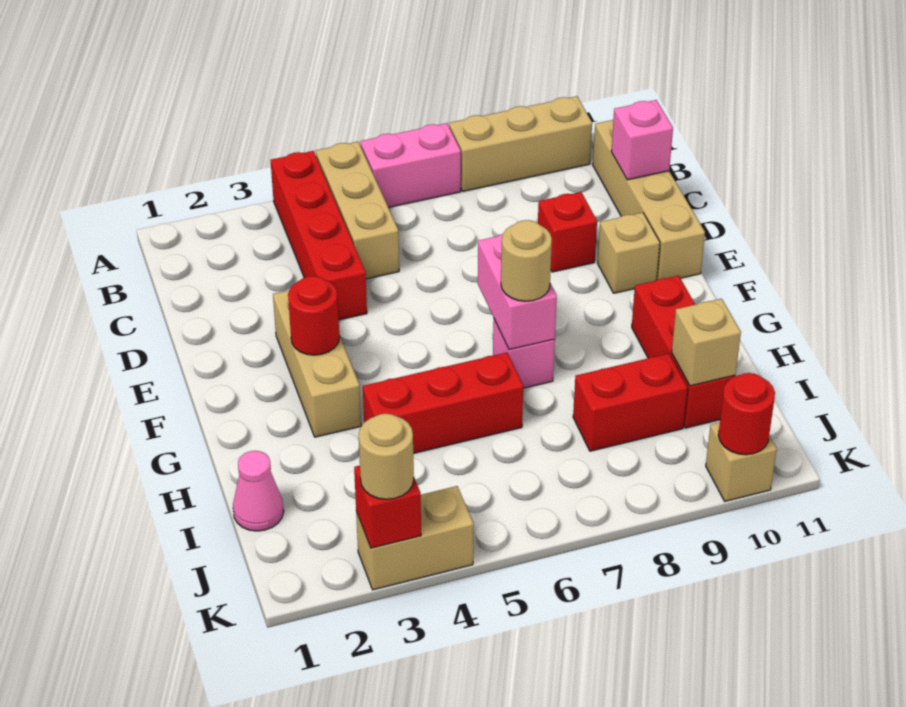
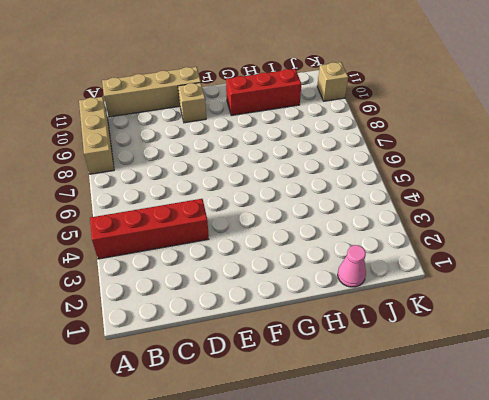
none -> tan brick A5:C5 level 1
none -> pink brick A6:A7 level 1
none -> red brick D9 level 1

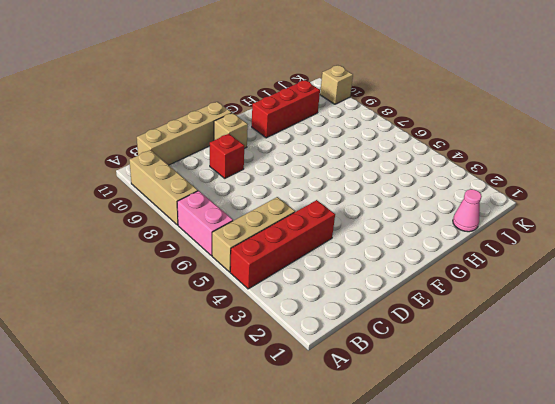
none -> tan brick E3:G3 level 1
none -> pink brick G7 level 1
none -> red brick H4:H6 level 1

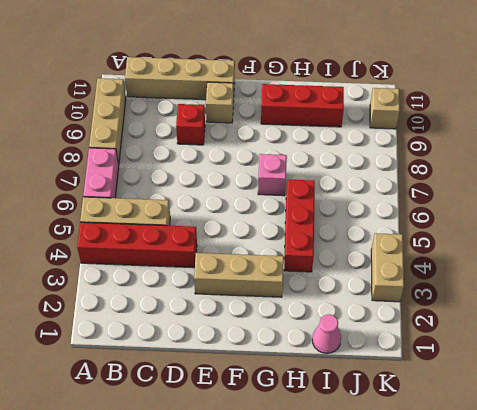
none -> red brick I8:I9 level 1
none -> pink brick C11 level 2
none -> red round brick F3 level 2

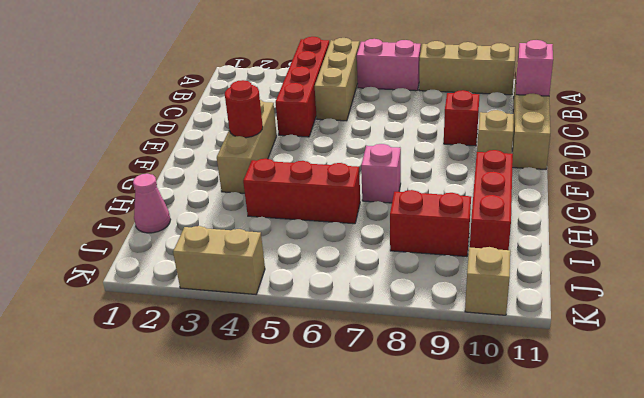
none -> pink brick F7:G7 level 2
none -> tan brick I10 level 2
none -> red brick K3 level 2

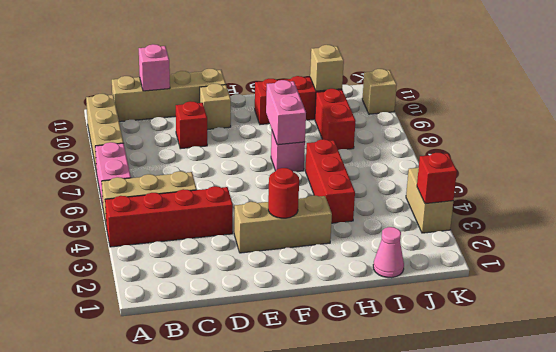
pink brick G7:G8 level 2 -> pink brick F7:G7 level 2
none -> red round brick K10 level 2
none -> tan round brick G7 level 3
none -> tan round brick K3 level 3

